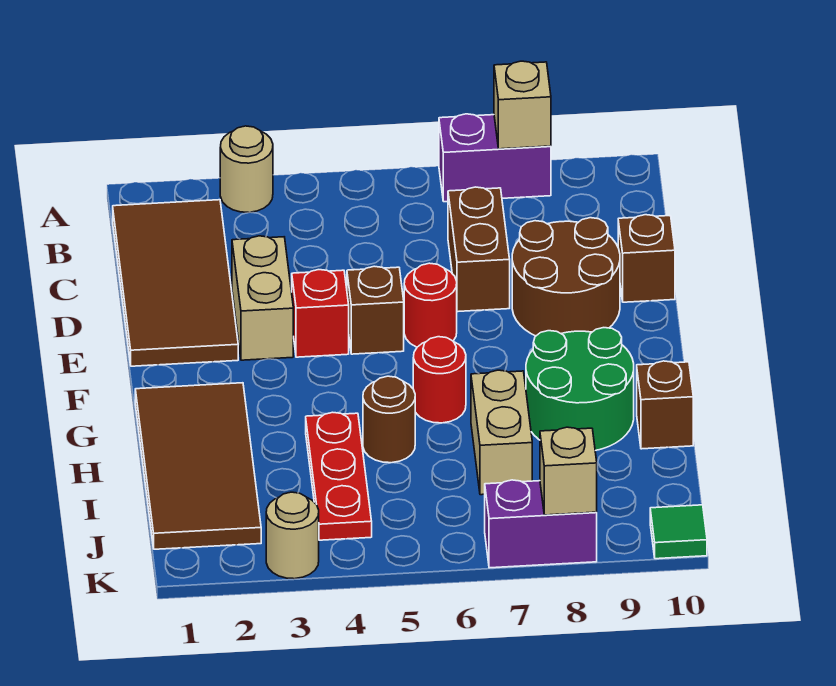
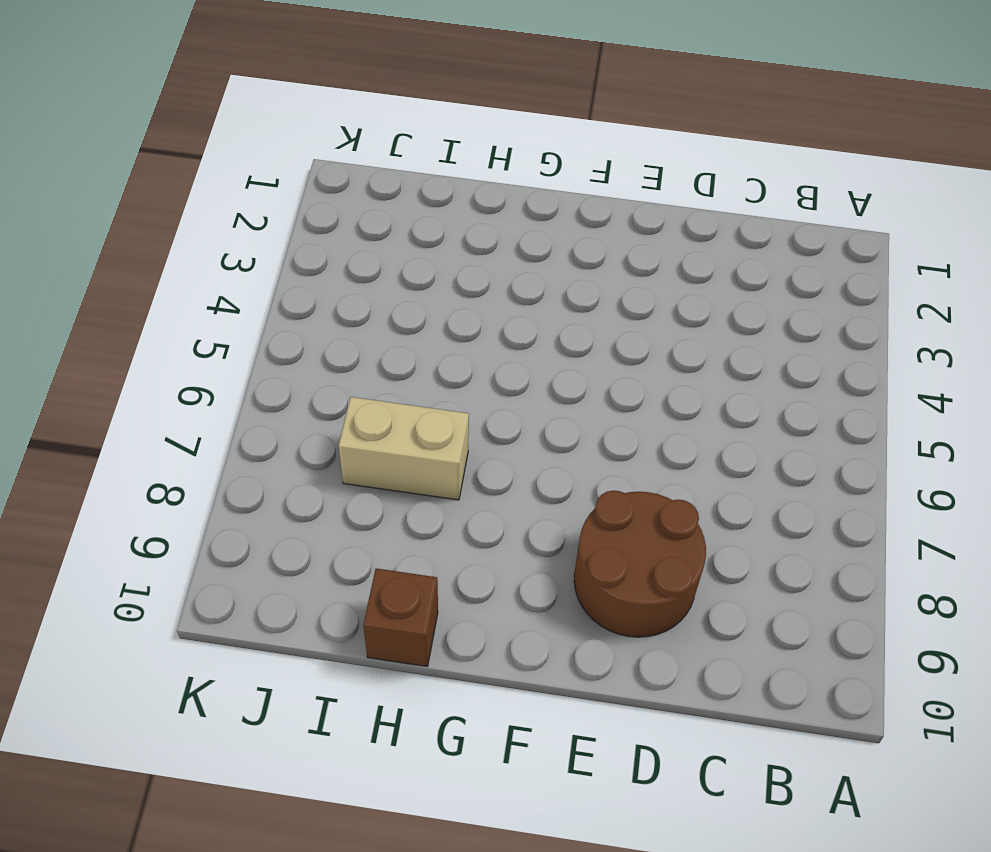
none -> tan round brick A3 level 1
none -> purple brick A7:A8 level 1
none -> brown tile B1:E2 level 1

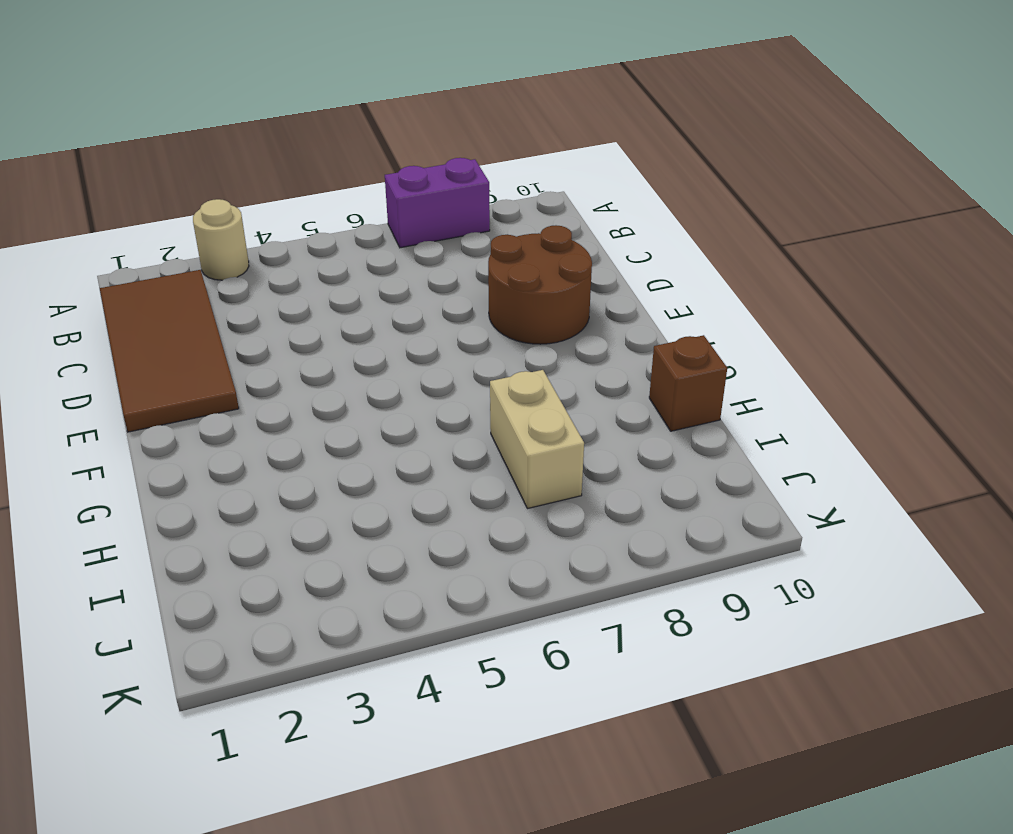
none -> brown brick C7:D7 level 1
none -> tan brick D3:E3 level 1
none -> brown brick D10 level 1

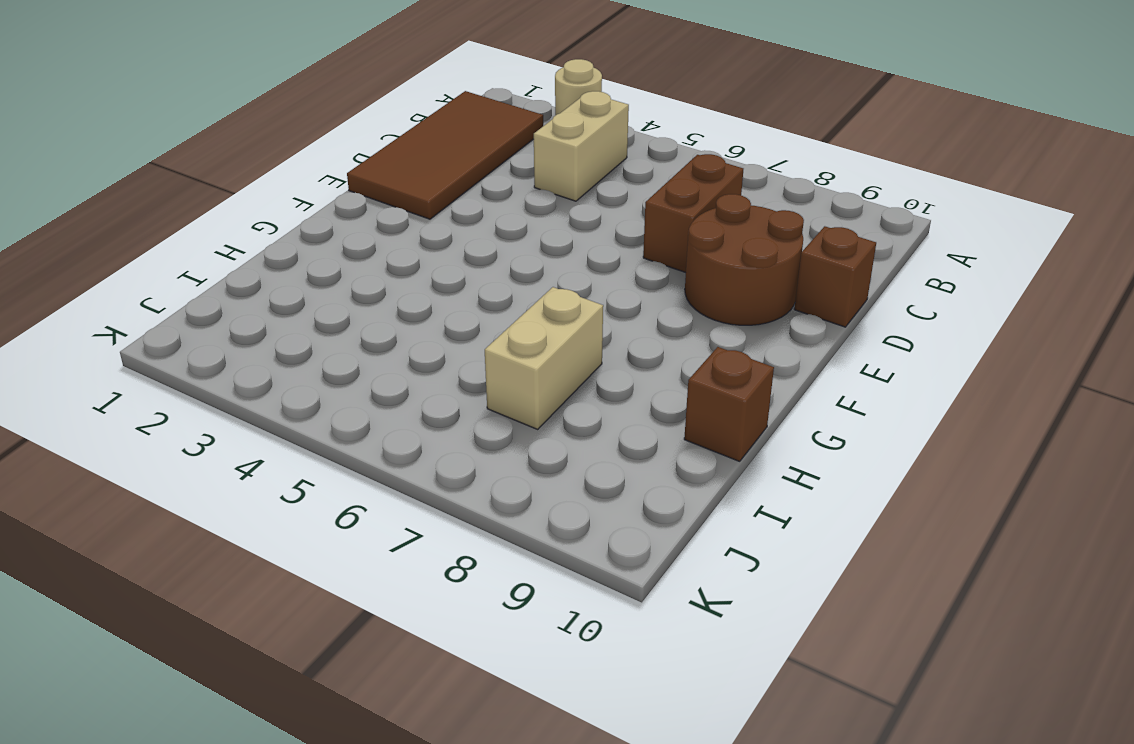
tan brick B4:C4 level 1 -> tan brick D3:E3 level 1
none -> purple brick A7:A8 level 1
none -> red brick E4 level 1
none -> brown brick E5 level 1

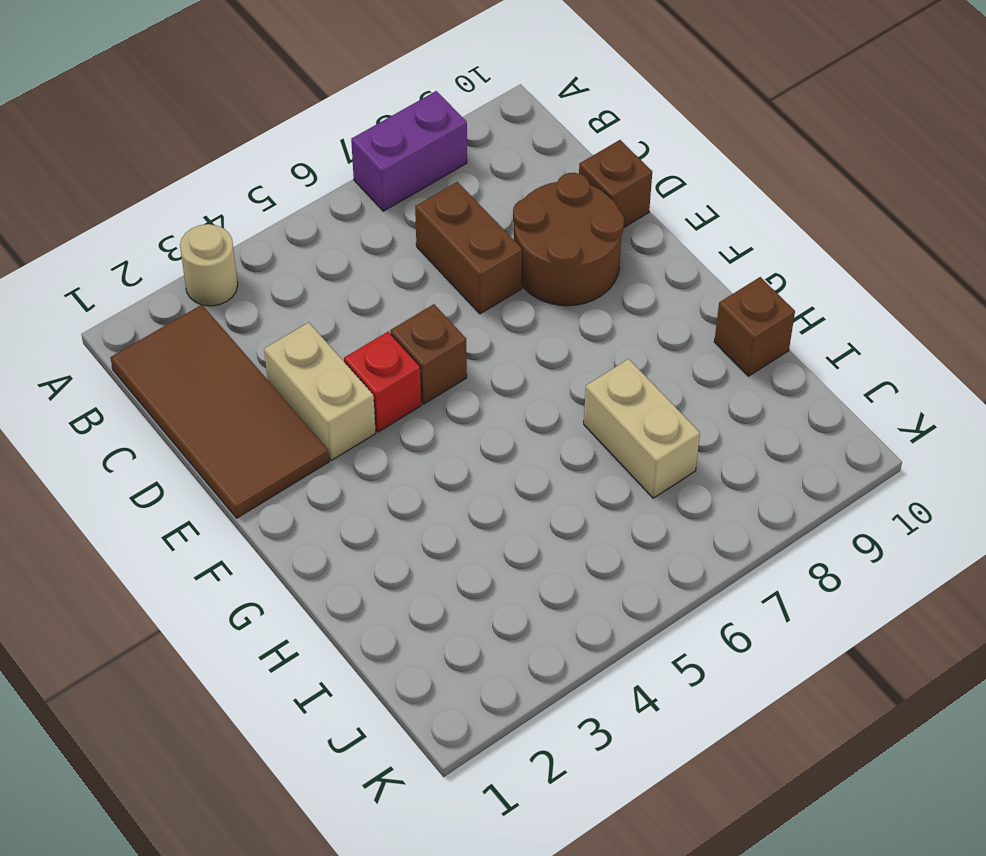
none -> red round brick E6 level 1
none -> brown tile G1:J2 level 1
none -> red round brick G6 level 1

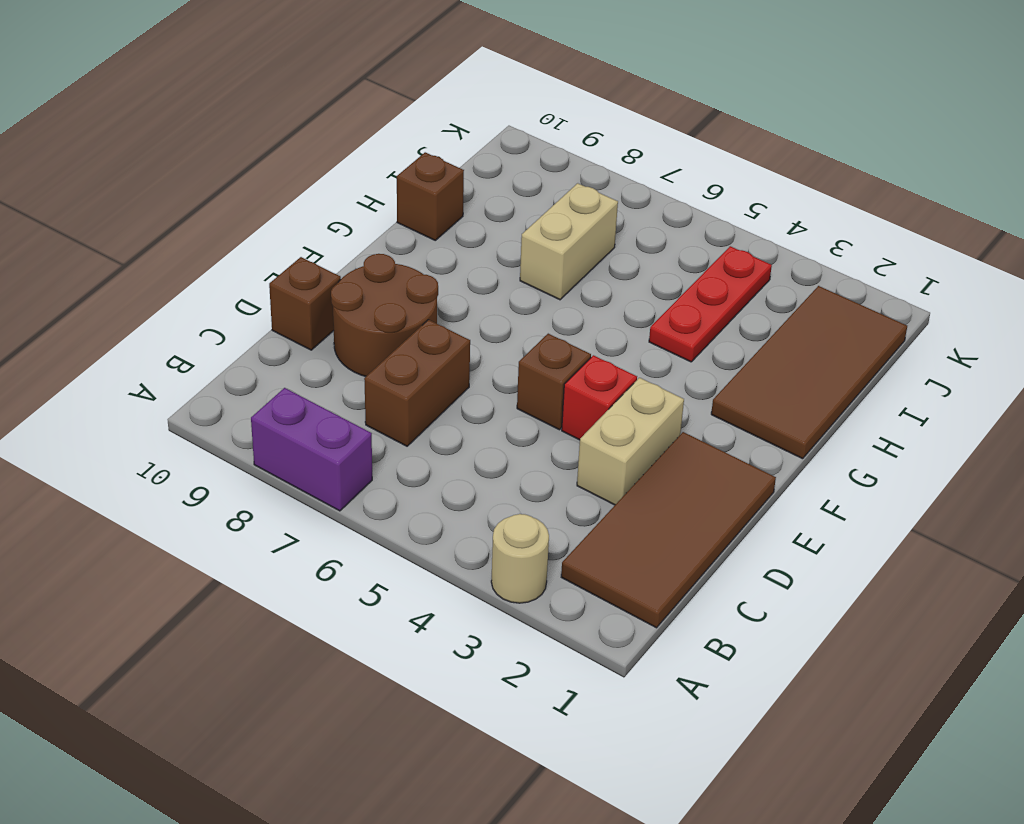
none -> red round brick E6 level 1
none -> red round brick G6 level 1
none -> green round brick G8:H9 level 1

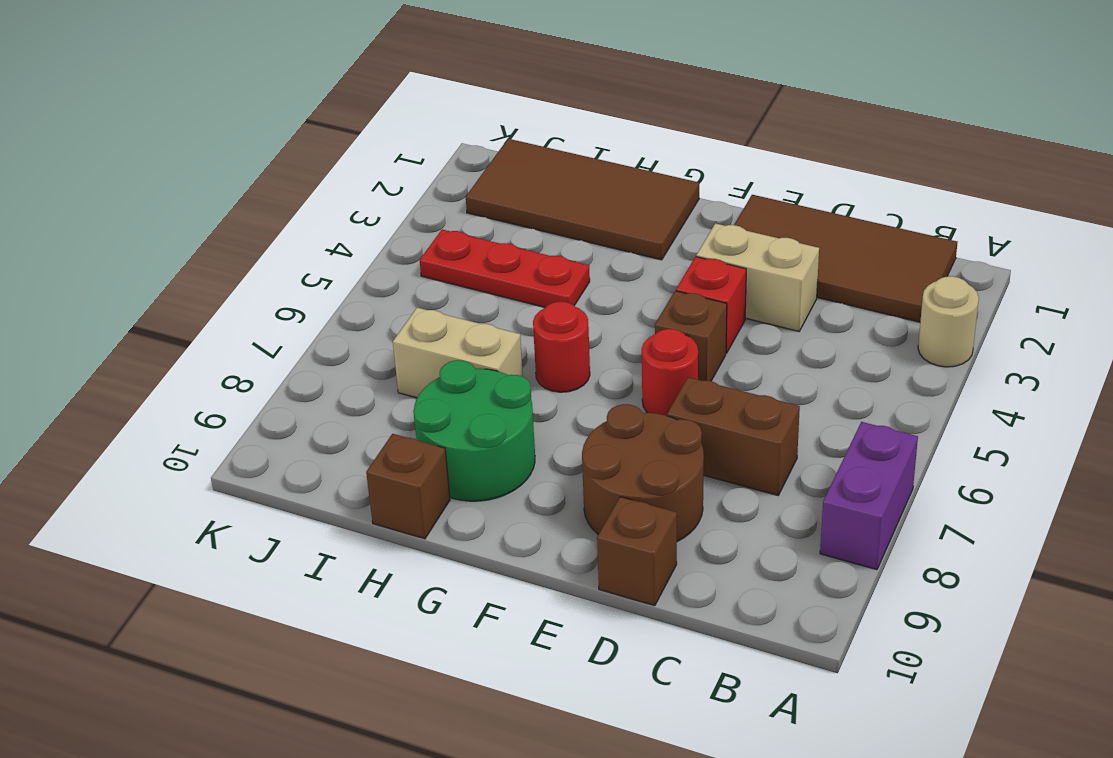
none -> brown round brick H5 level 1
none -> tan round brick K3 level 1
none -> purple brick K7:K8 level 1

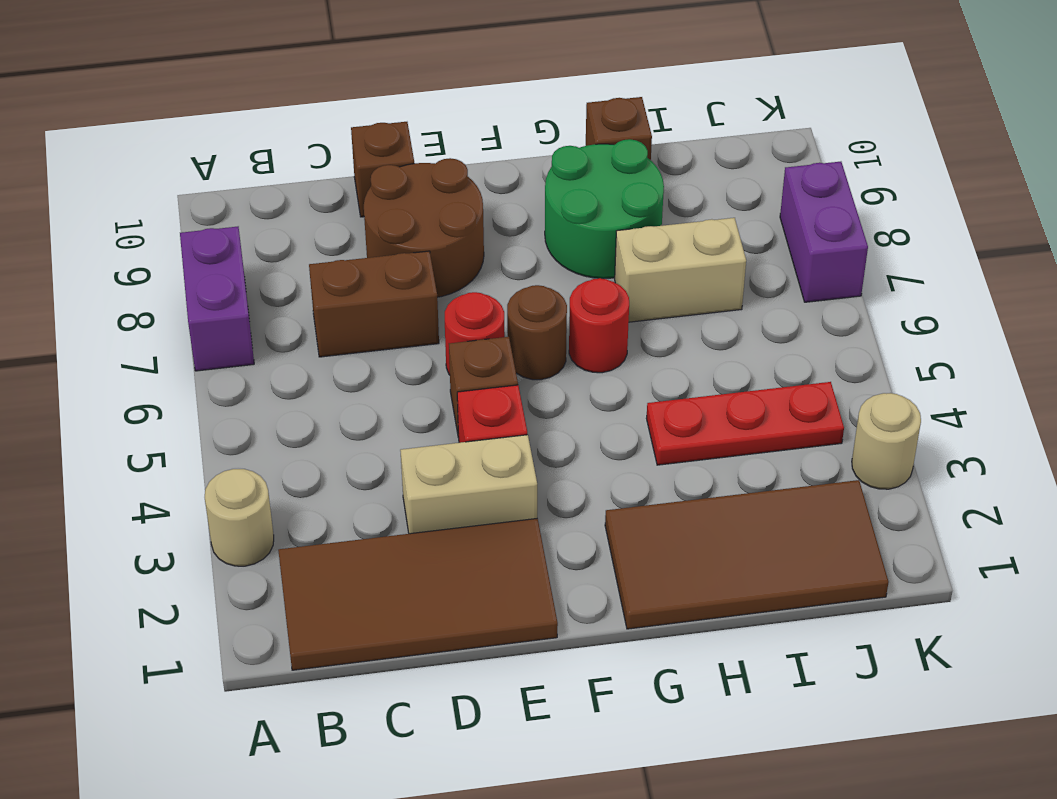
brown round brick F6 level 1 -> brown round brick H5 level 1
none -> green tile K10 level 1
none -> tan brick A8 level 2
none -> tan brick K8 level 2

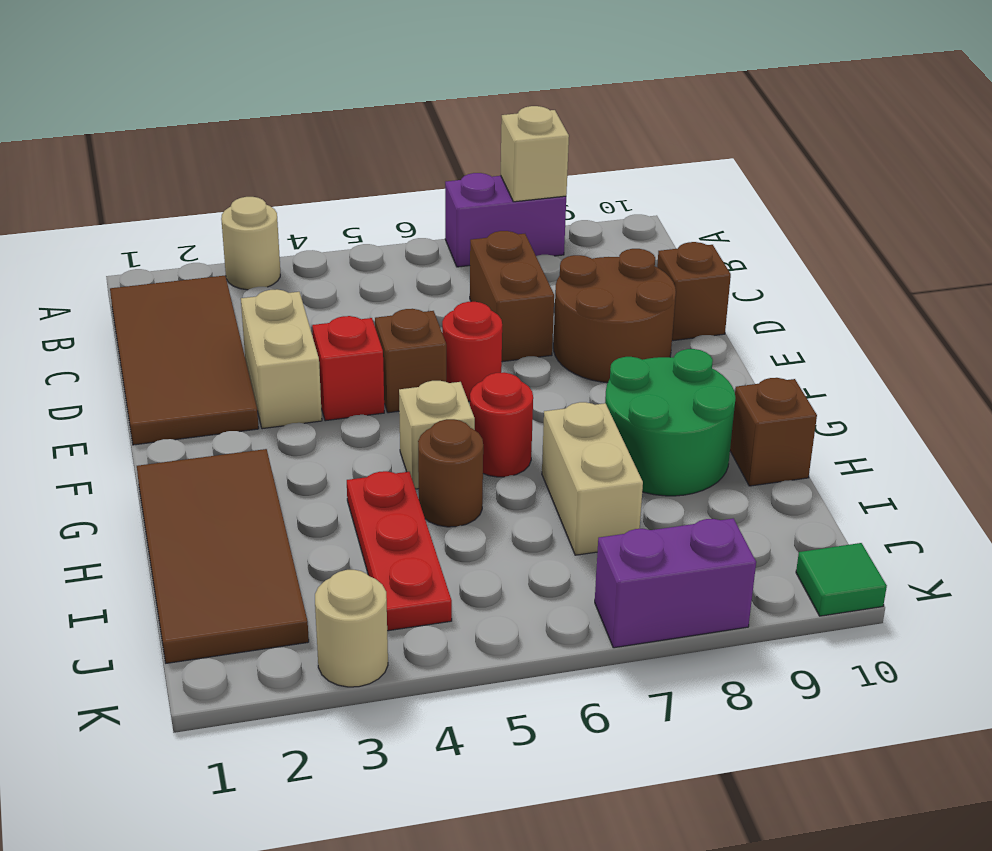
tan brick G5 level 1 -> tan brick K8 level 2

